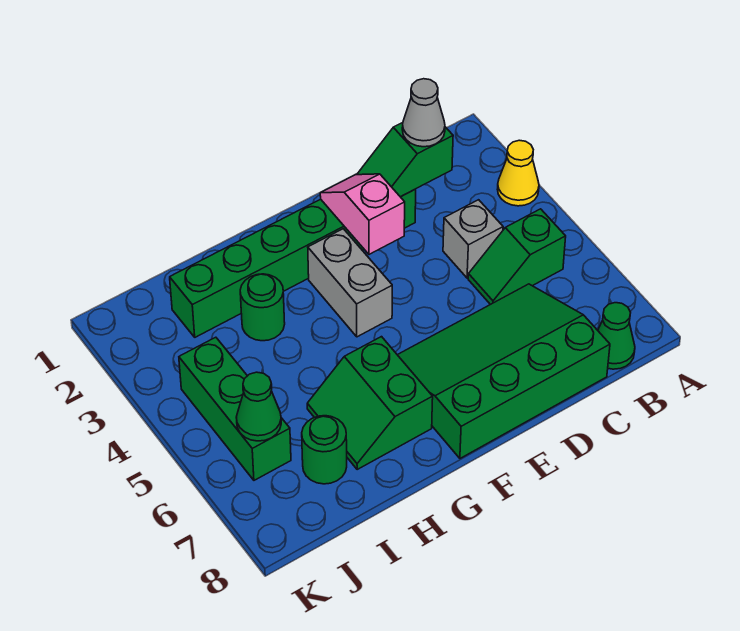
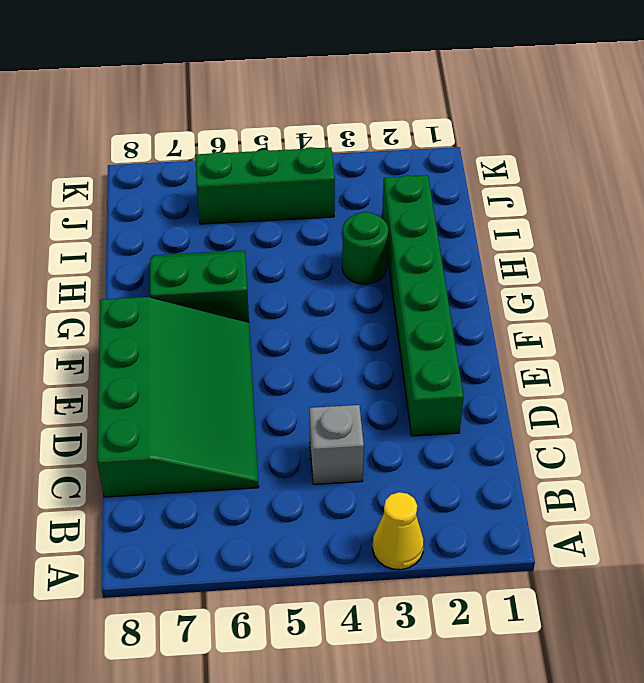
none -> green slope B5:C5 level 1 top B
none -> green cone B8 level 1
none -> grey brick F3:F4 level 1

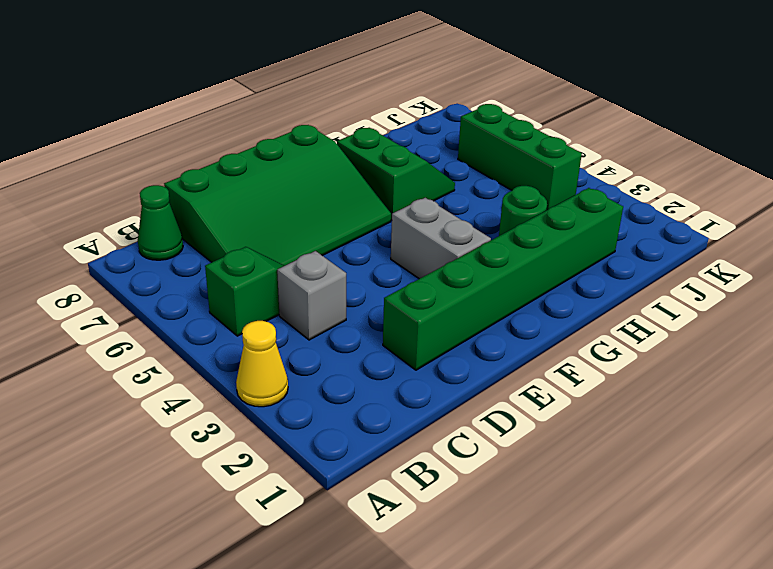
none -> green round brick I7 level 1
none -> green slope C2:D2 level 2 top C
none -> pink slope E2:E3 level 2 top 3

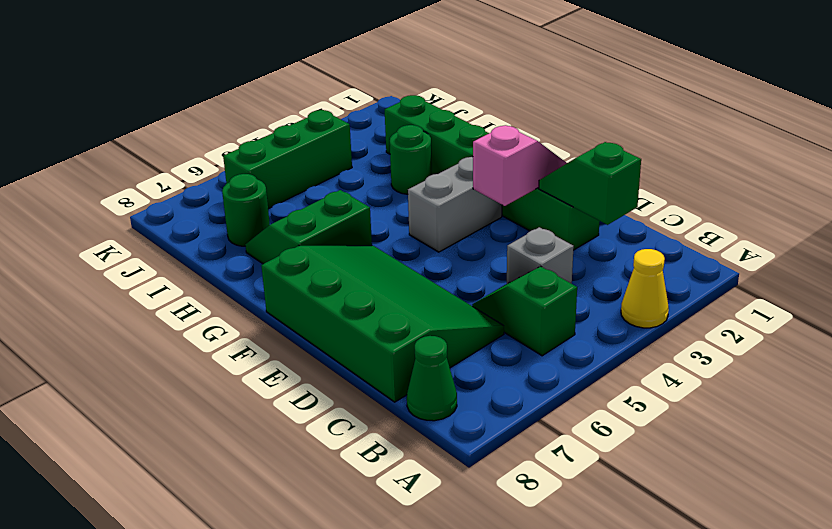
none -> green cone J6 level 2
none -> grey cone C2 level 3

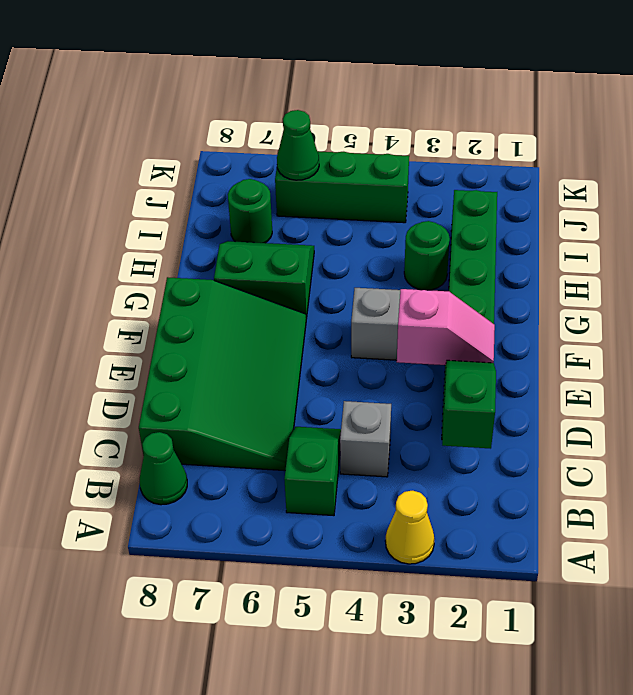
none -> grey cone C2 level 3

